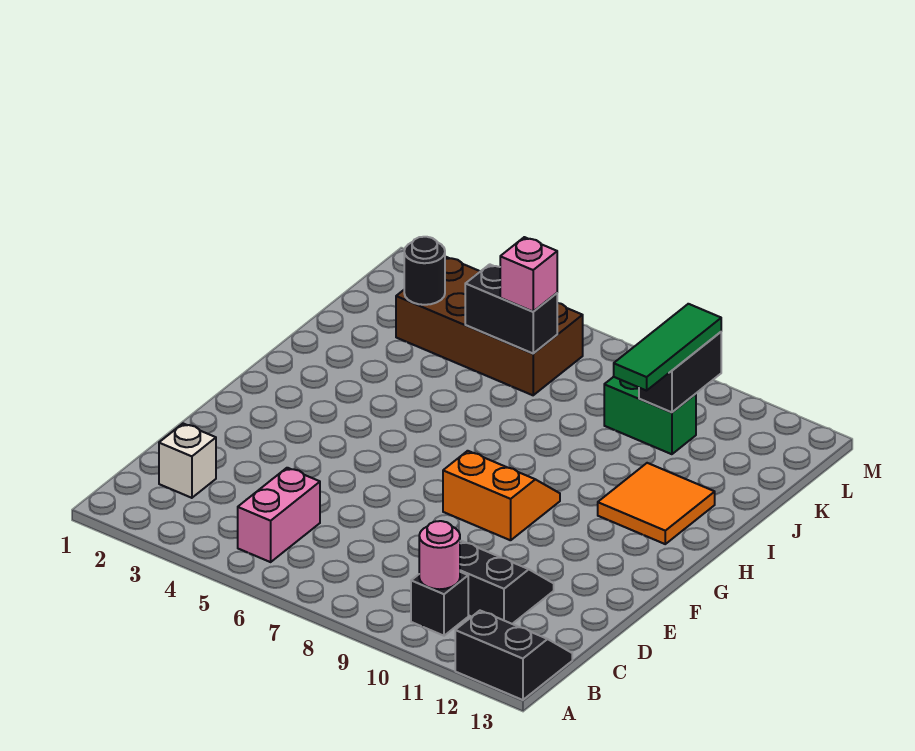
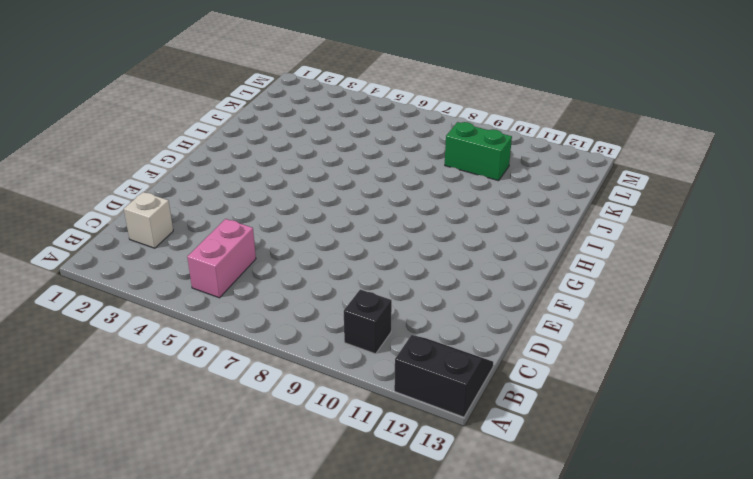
none -> black slope C10:D11 level 1 top C
none -> orange slope F8:G9 level 1 top F
none -> orange tile H11:I12 level 1

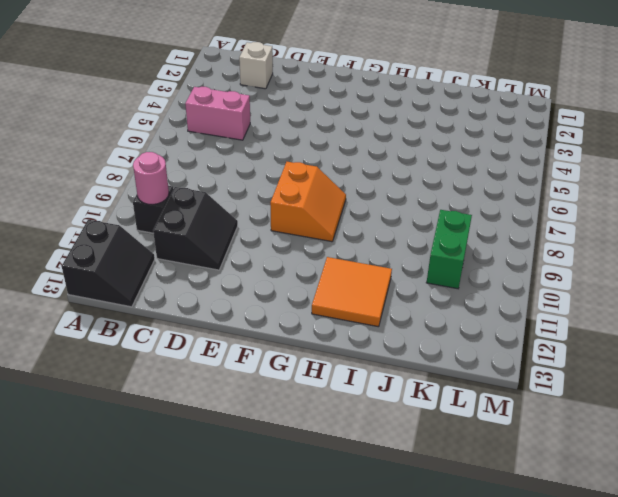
none -> brown brick K3:L6 level 1
none -> black round brick K3 level 2
none -> black brick K5:K6 level 2

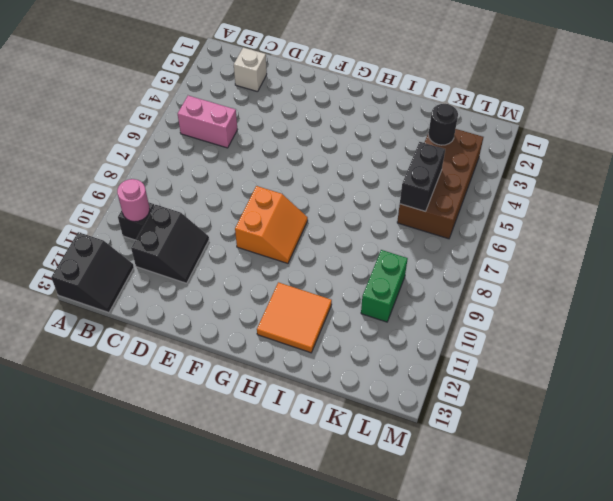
none -> black brick K10:L10 level 2
none -> green tile J10:L10 level 3
none -> pink brick K6 level 3

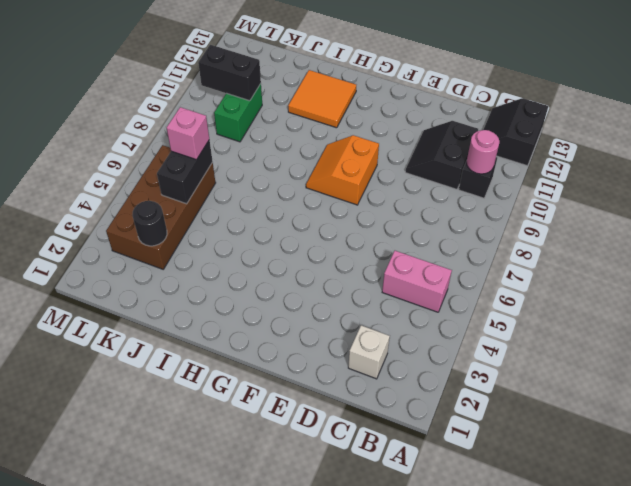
none -> green tile J10:L10 level 3

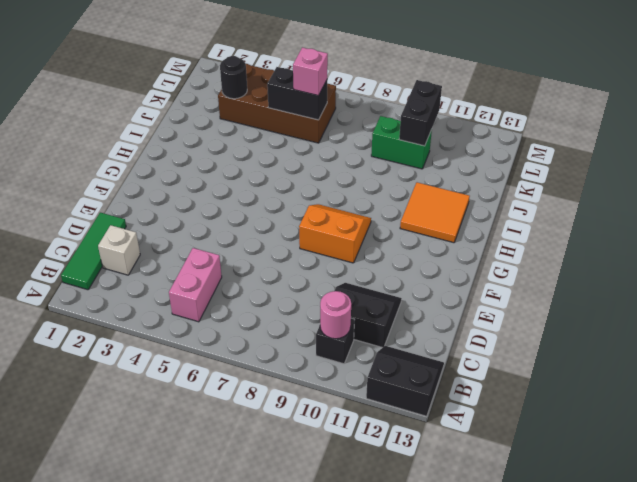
green tile B1:D1 level 1 -> green tile J10:L10 level 3

